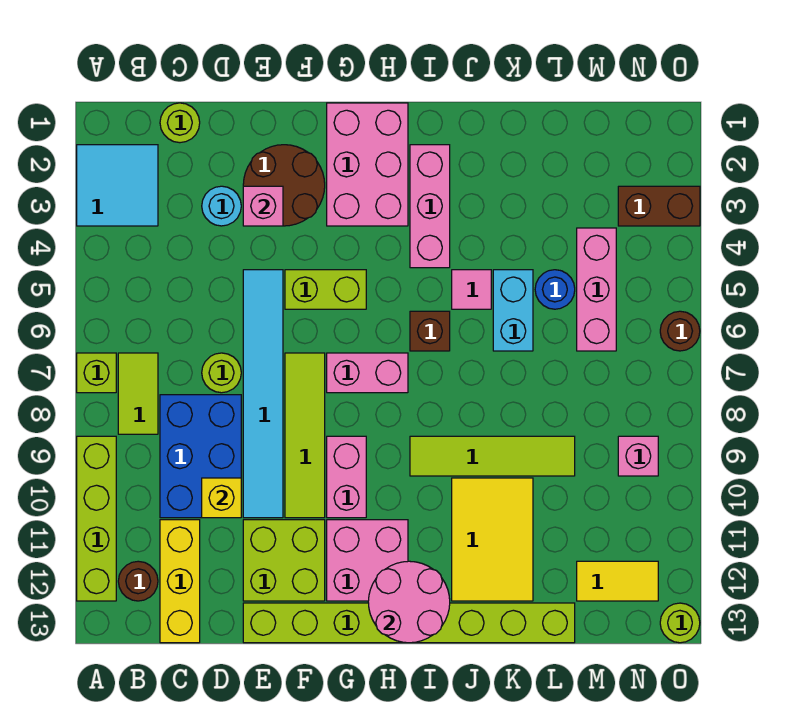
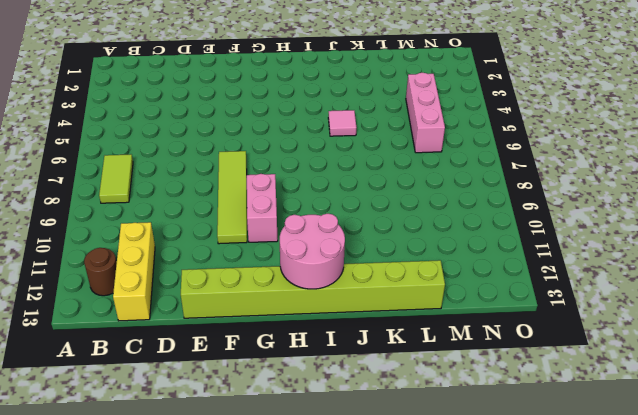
none -> cyan tile A2:B3 level 1
none -> lime brick A7 level 1
none -> lime brick A9:A12 level 1
none -> lime round brick C1 level 1

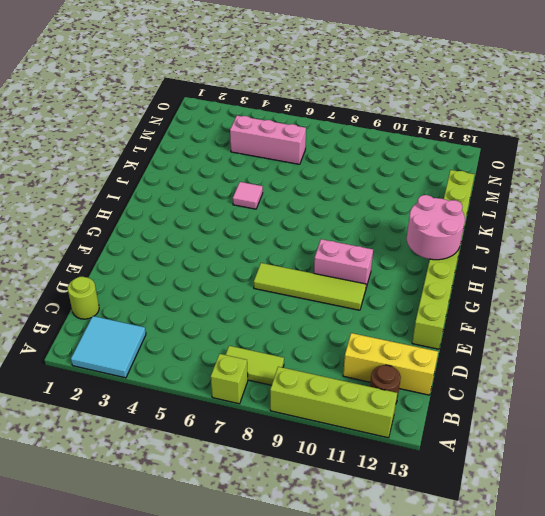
none -> blue brick C8:D10 level 1
none -> cyan round brick D3 level 1
none -> lime round brick D7 level 1
none -> brown round brick E2:F3 level 1

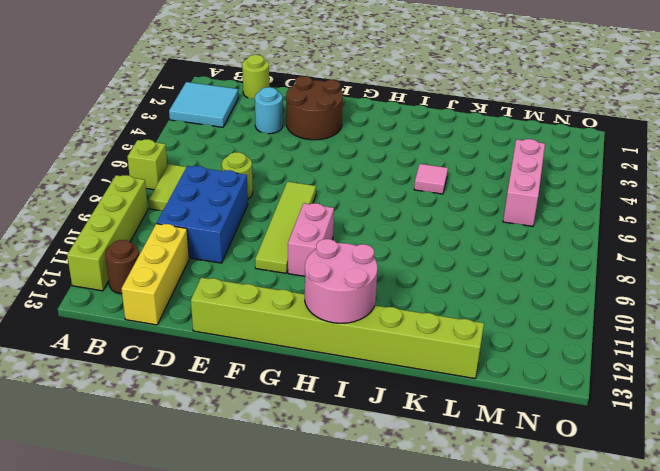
none -> cyan tile E5:E10 level 1
none -> lime brick E11:F12 level 1
none -> lime brick F5:G5 level 1
none -> pink brick G1:H3 level 1

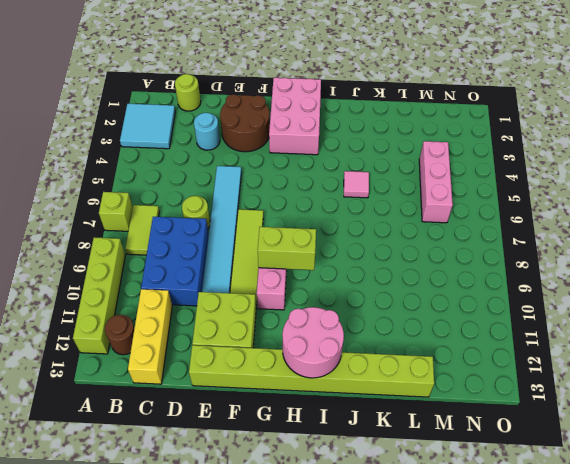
lime brick G9:H9 level 2 -> lime brick F5:G5 level 1
none -> pink brick G7:H7 level 1
none -> pink brick G11:H12 level 1
none -> pink brick I2:I4 level 1
none -> brown brick I6 level 1

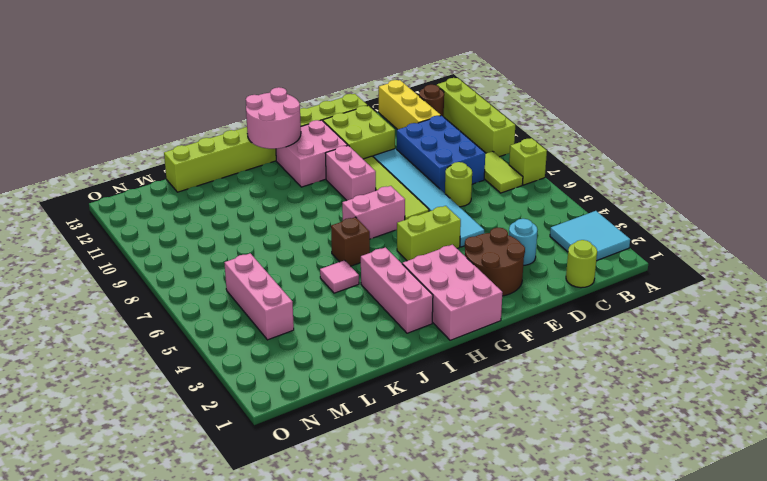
none -> lime tile I9:L9 level 1
none -> yellow tile J10:K12 level 1
none -> cyan brick K5:K6 level 1
none -> blue round brick L5 level 1

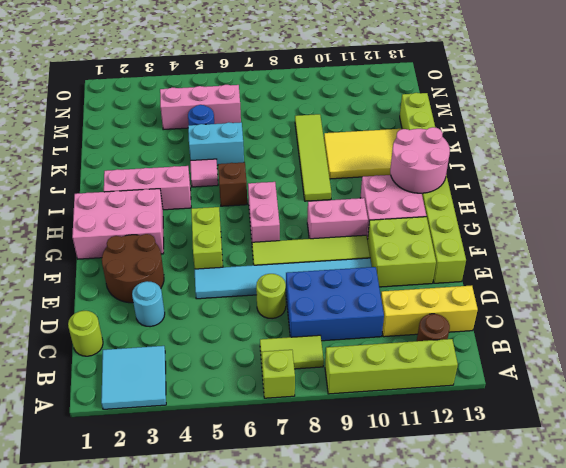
none -> yellow tile M12:N12 level 1
none -> brown brick N3:O3 level 1
none -> pink brick N9 level 1
none -> brown round brick O6 level 1

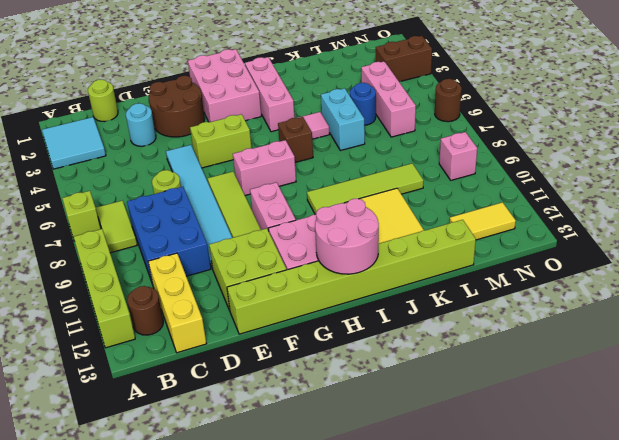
none -> lime round brick O13 level 1
none -> yellow brick D10 level 2
none -> pink brick E3 level 2

